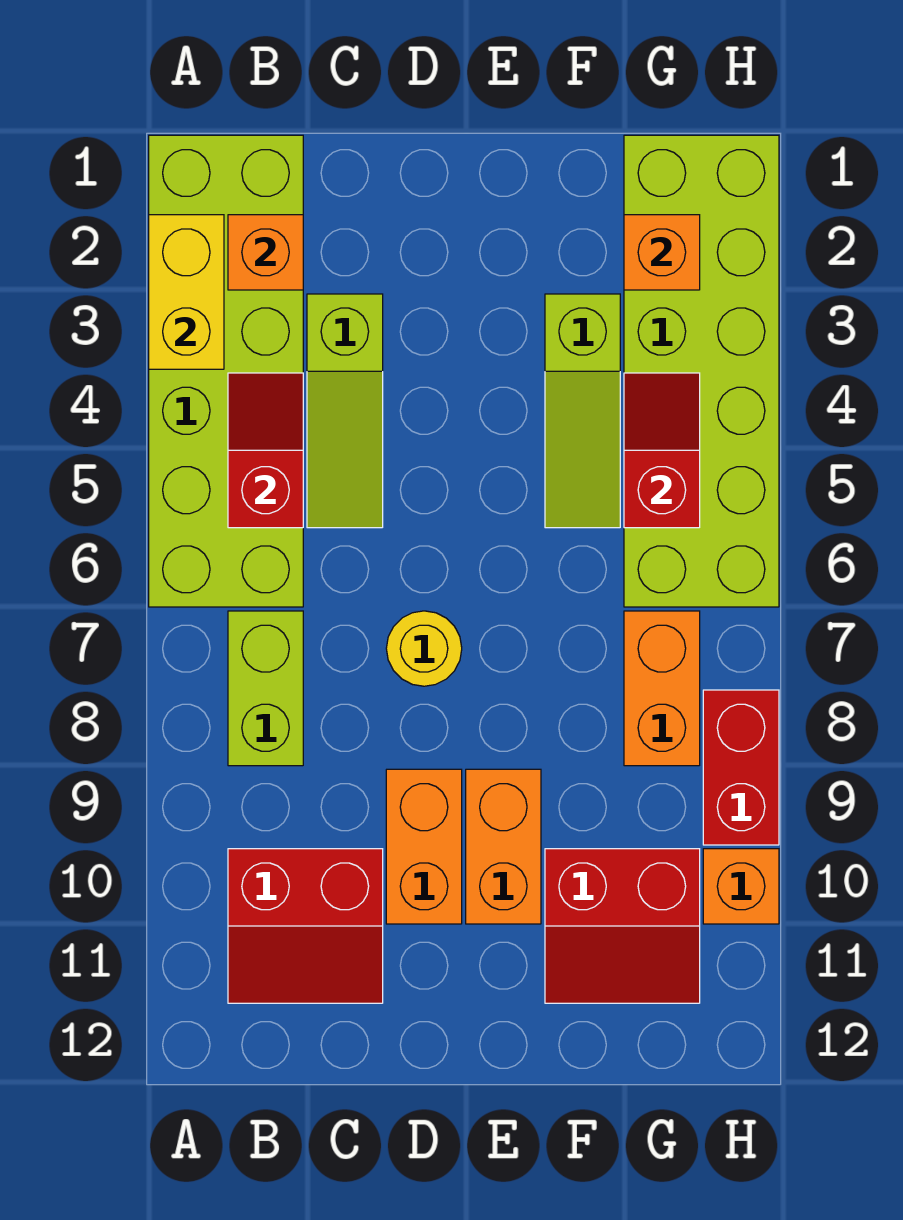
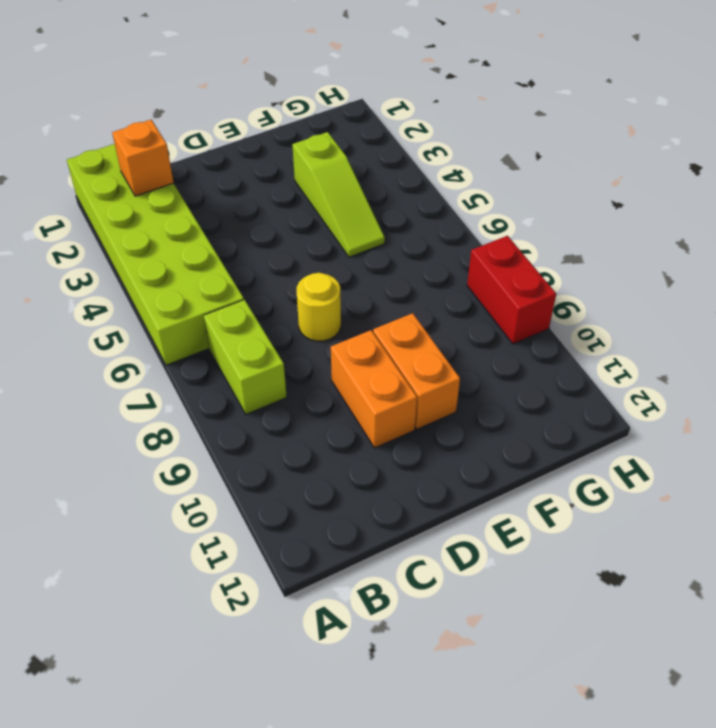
none -> red slope B10:C11 level 1 top 10
none -> lime slope C3:C5 level 1 top 3
none -> red slope F10:G11 level 1 top 10

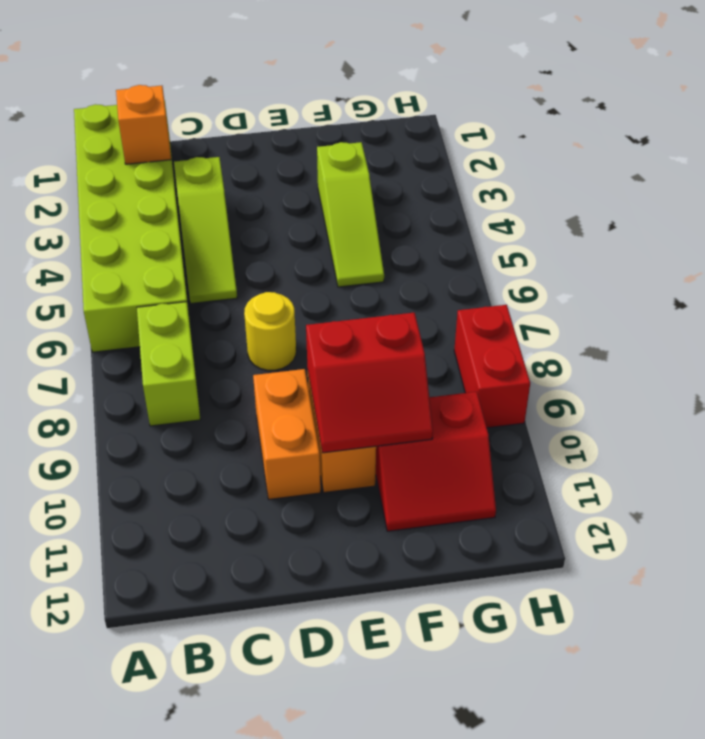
red slope E9:F10 level 2 top 9 -> red slope B10:C11 level 1 top 10
none -> lime brick G1:H6 level 1
none -> orange brick G7:G8 level 1
none -> orange brick H10 level 1

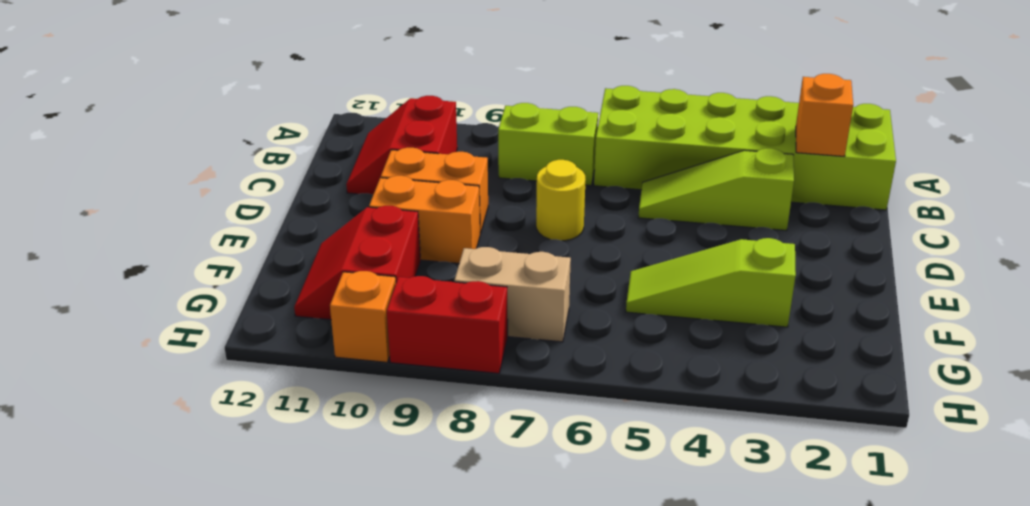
tan brick G7:G8 level 1 -> orange brick G7:G8 level 1
none -> lime brick G1:H6 level 1
none -> yellow brick A2:A3 level 2
none -> red slope B4:B5 level 2 top 5

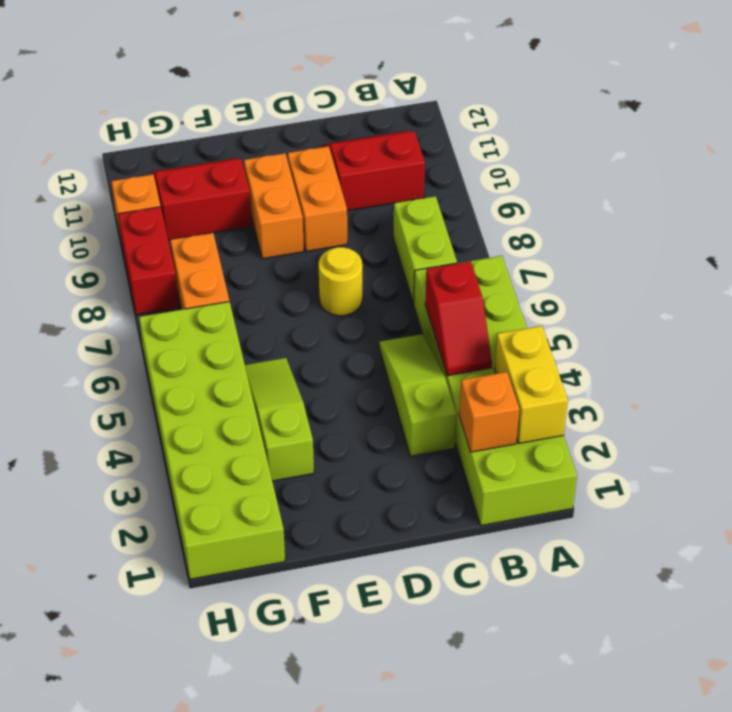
none -> orange brick G2 level 2
none -> red slope G4:G5 level 2 top 5

